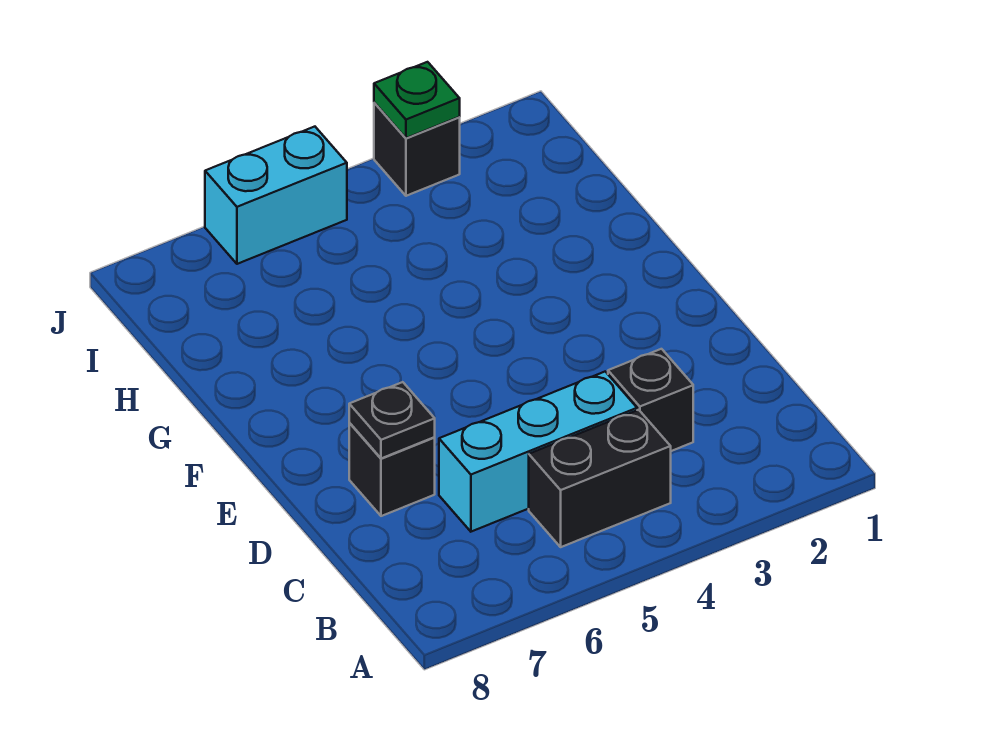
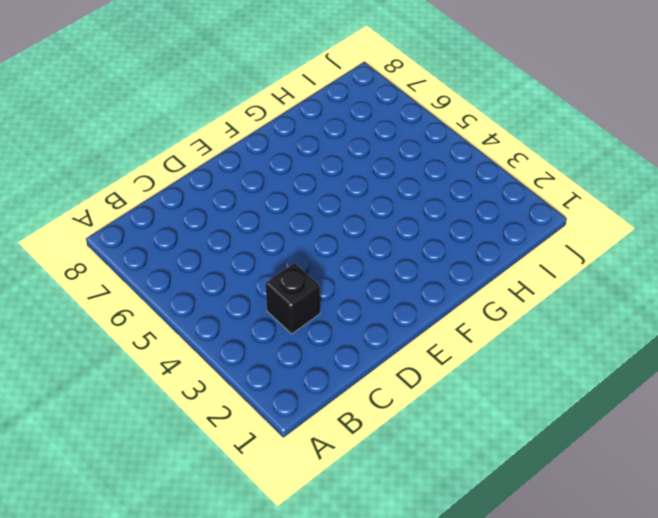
none -> black brick B4:B5 level 1
none -> cyan brick C4:C6 level 1

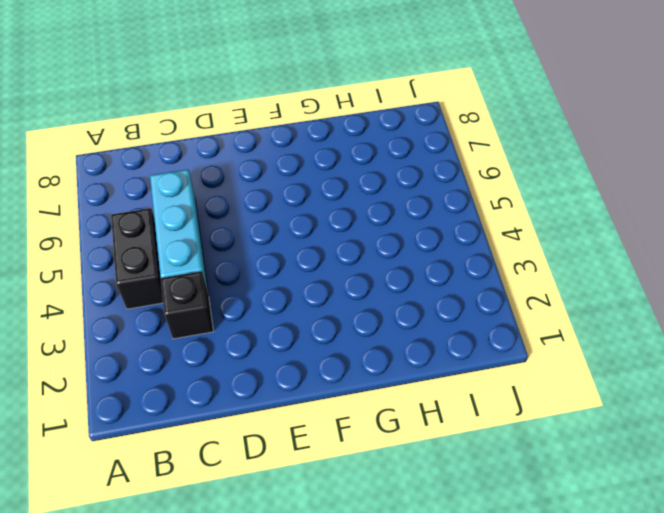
none -> black brick D7 level 1
none -> black brick J3 level 1

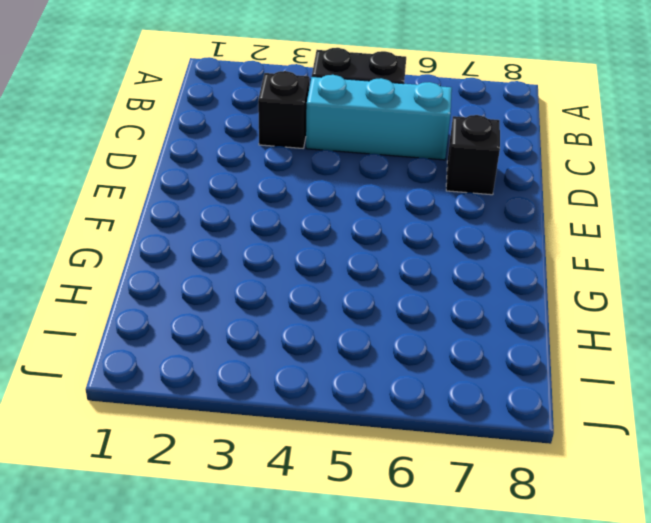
none -> black brick J3 level 1
none -> cyan brick J5:J6 level 1

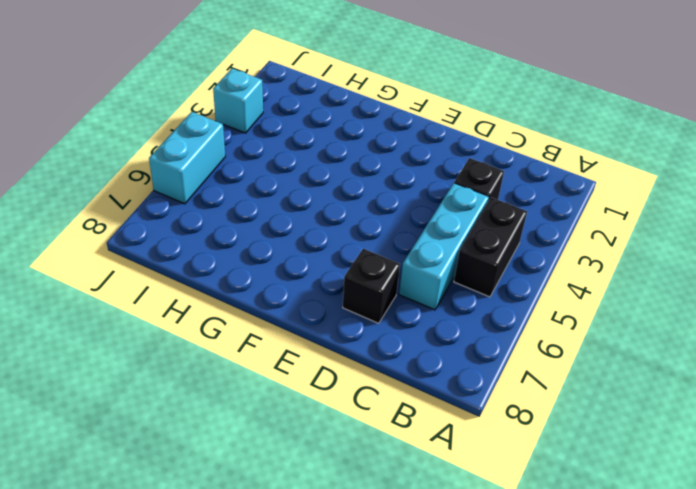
cyan brick J3 level 1 -> black brick J3 level 1
none -> black plate D7 level 2
none -> green plate J3 level 2

